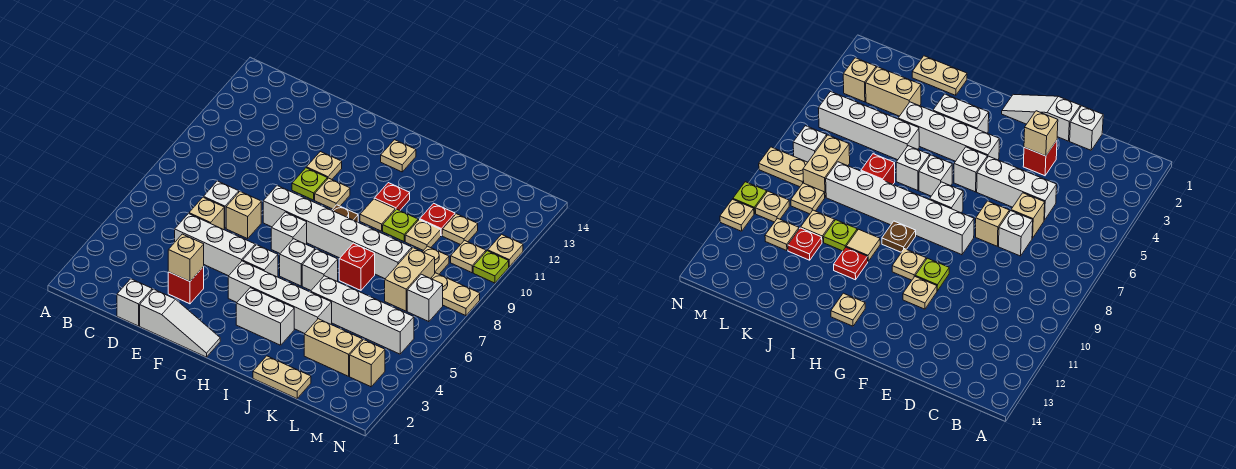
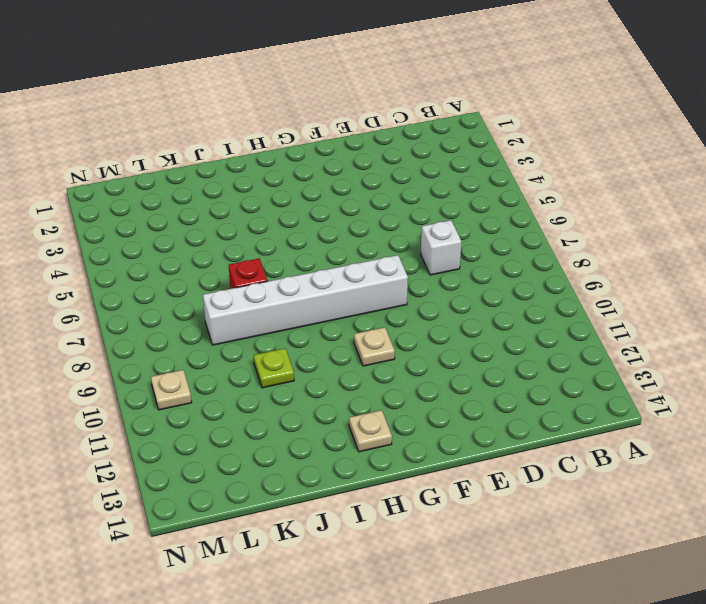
none -> white brick D1 level 1
none -> white brick D5:F5 level 1
none -> tan brick D6 level 1
none -> white slope E1:G1 level 1 top E

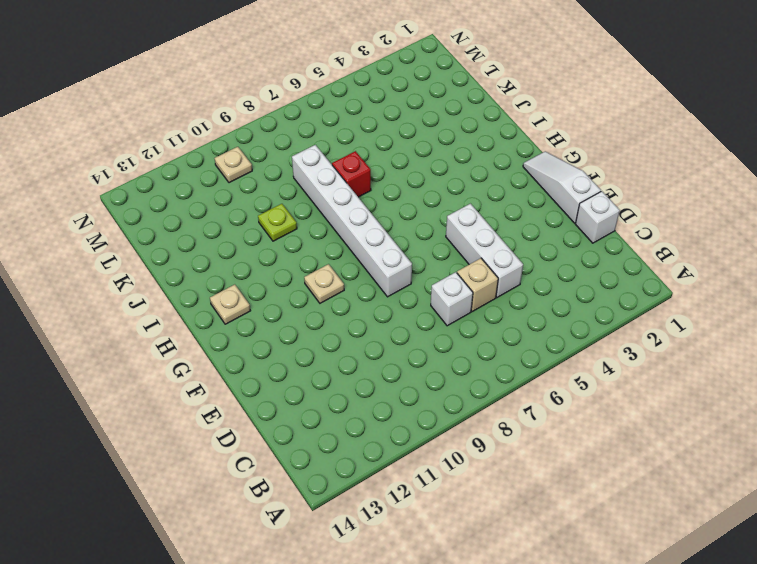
none -> red brick E3 level 1
none -> tan brick E7 level 1
none -> lime plate F10 level 1
none -> tan plate F11 level 1

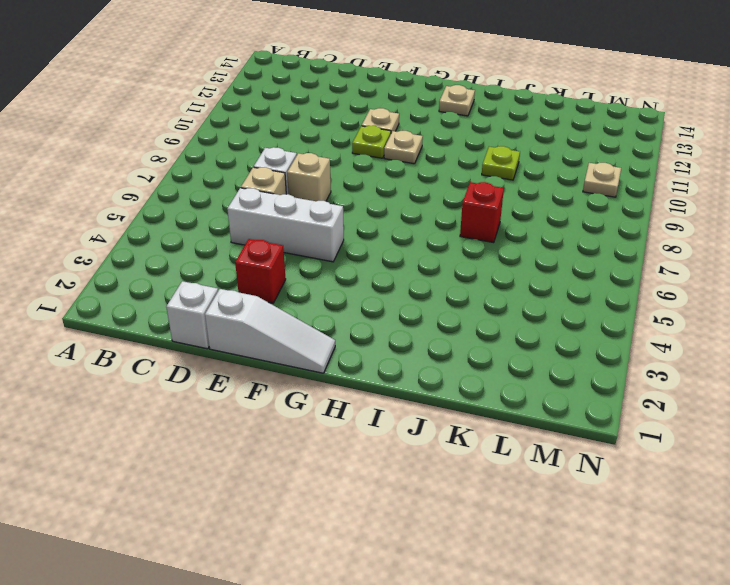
none -> white brick F8:K8 level 1
none -> white brick G4:J4 level 1
none -> white brick G5 level 1
none -> white brick G7 level 1

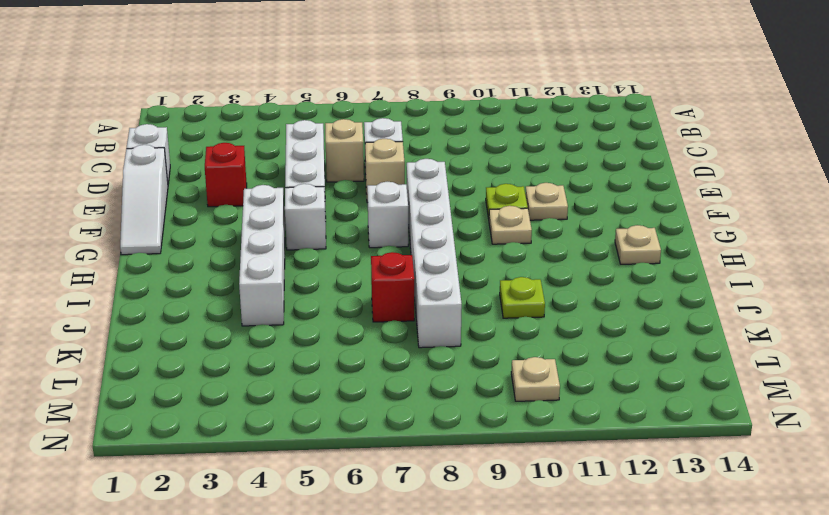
none -> white brick H3:I3 level 1
none -> white brick H6 level 1
none -> brown plate H9 level 1
none -> white brick I6 level 1

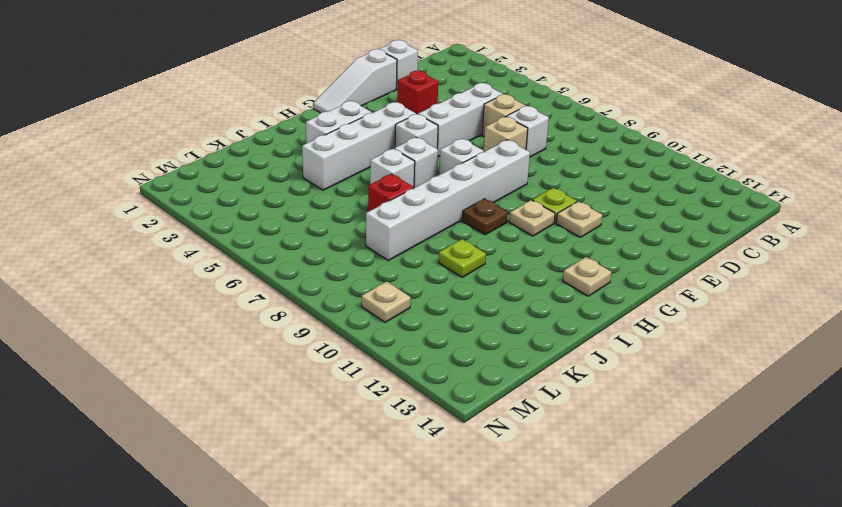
none -> tan tile I10 level 1
none -> red plate I11 level 1
none -> tan plate J1:K1 level 1
none -> white brick J5:M5 level 1

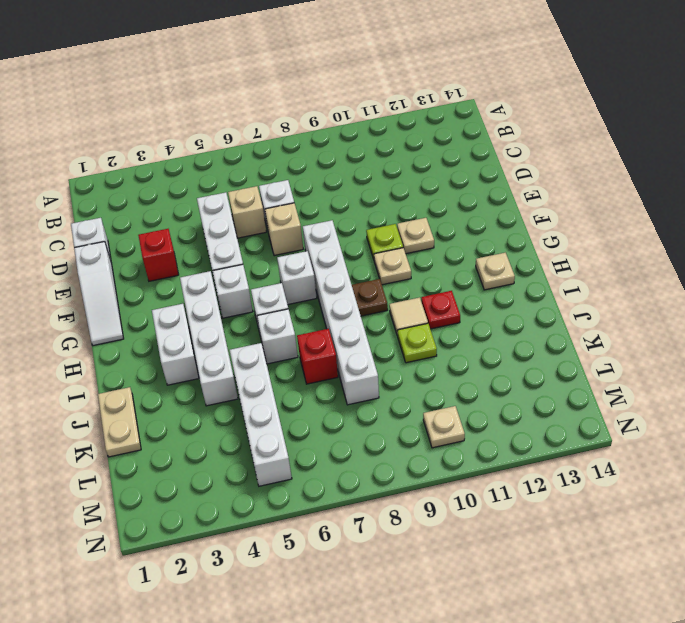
none -> tan brick K3:L3 level 1
none -> tan plate K10 level 1
none -> red plate K11 level 1
none -> tan brick L7:L8 level 1

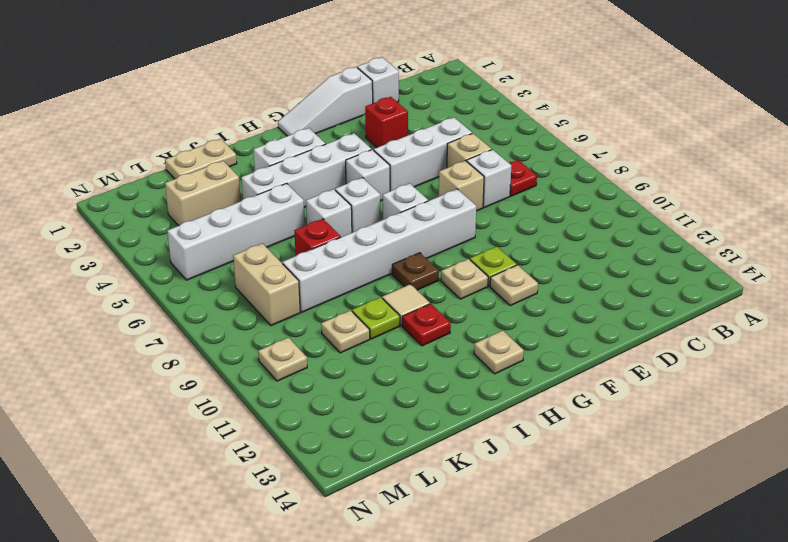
red plate C7 level 1 -> red plate K11 level 1
none -> tan plate L9 level 1
none -> tan plate L11 level 1
none -> tan brick M3 level 1
none -> white brick M7 level 1

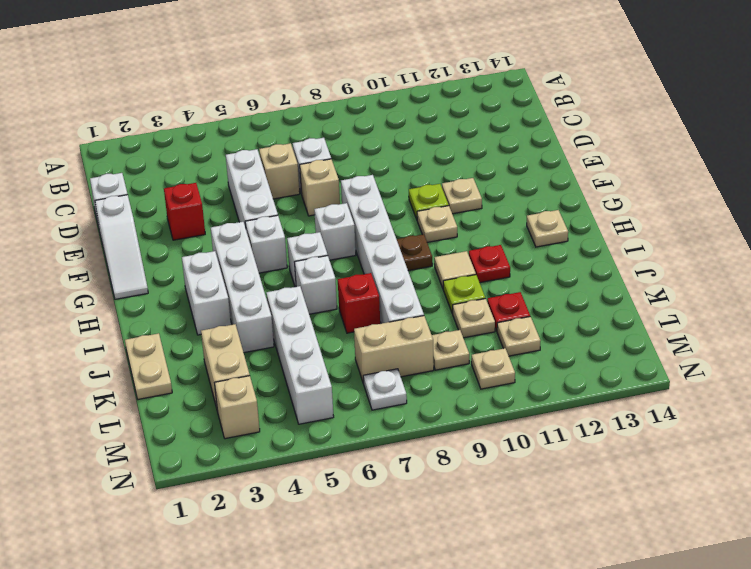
white plate M7 level 1 -> white brick M7 level 1
none -> tan plate M8:N8 level 1
none -> lime plate N10 level 1
none -> tan plate N11 level 1
none -> tan brick E3 level 2

